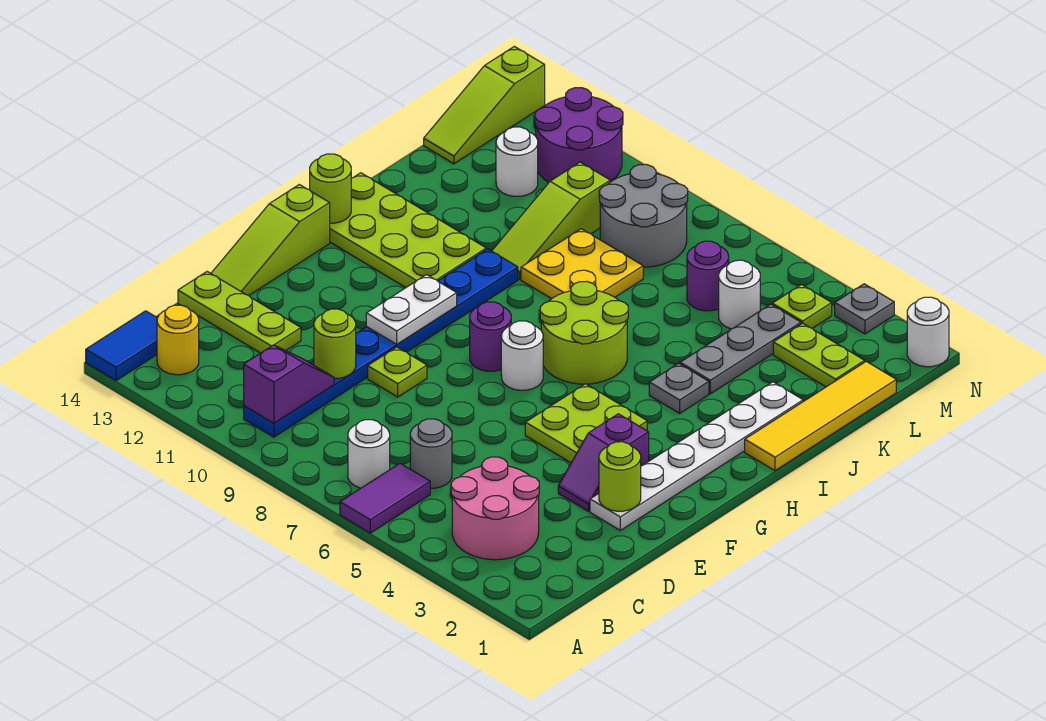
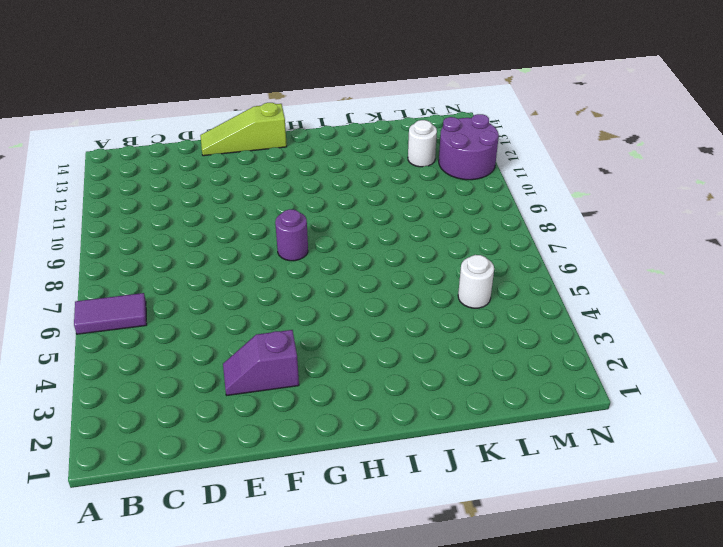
none -> blue tile A14:B14 level 1
none -> pink round brick B3:C4 level 1
none -> white round brick B7 level 1
none -> blue plate B10:I10 level 1

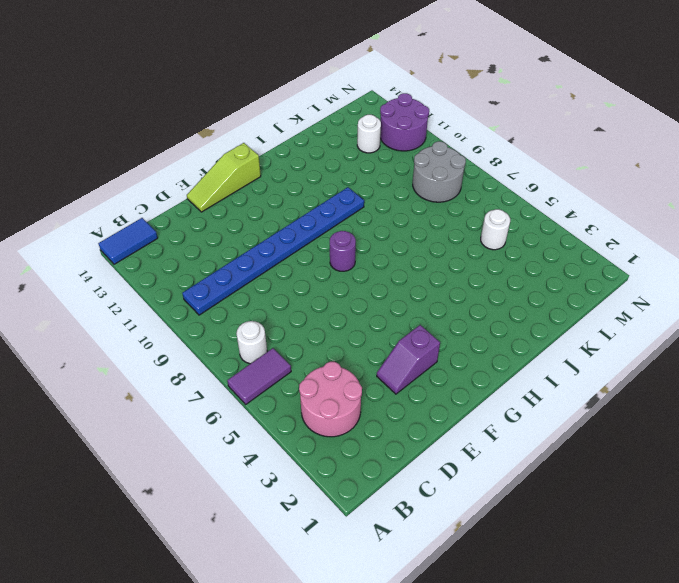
none -> yellow round brick B13 level 1
none -> grey round brick C6 level 1
none -> lime plate D12:D14 level 1
none -> white plate E2:J2 level 1

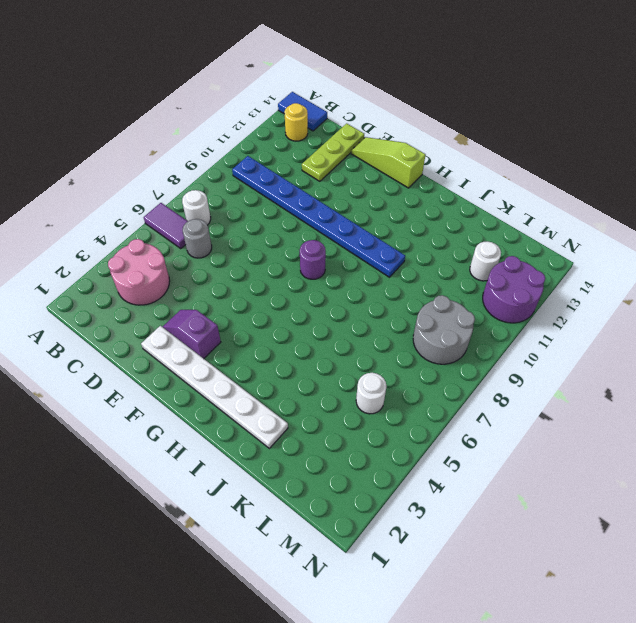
none -> lime plate E9 level 1
none -> lime plate F4:G5 level 1
none -> white round brick G7 level 1
none -> lime round brick H6:I7 level 1

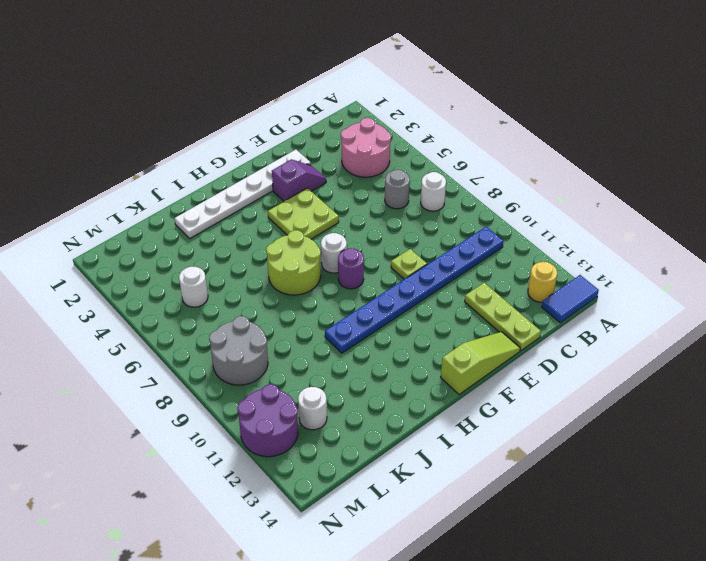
none -> purple tile A6:B6 level 1
none -> lime plate H11:I14 level 1
none -> yellow tile I1:L1 level 1
none -> grey plate I4 level 1

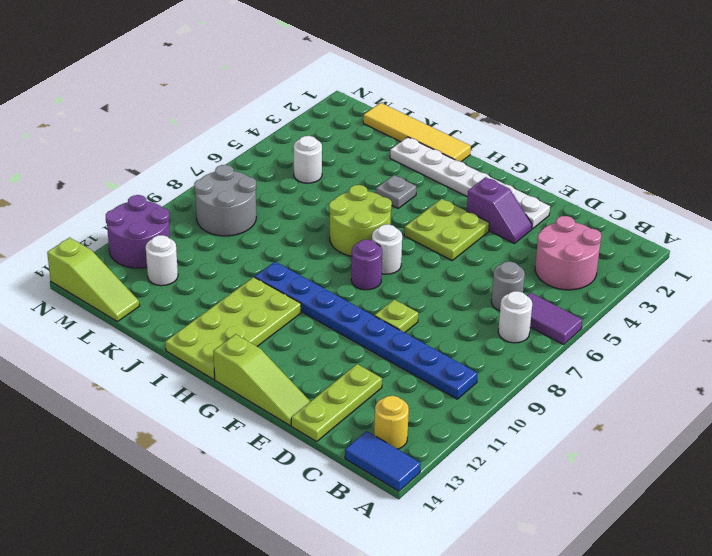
none -> grey plate J4:L4 level 1
none -> yellow plate J8:K9 level 1
none -> lime slope J10:L10 level 1 top L
none -> lime plate L2:L3 level 1

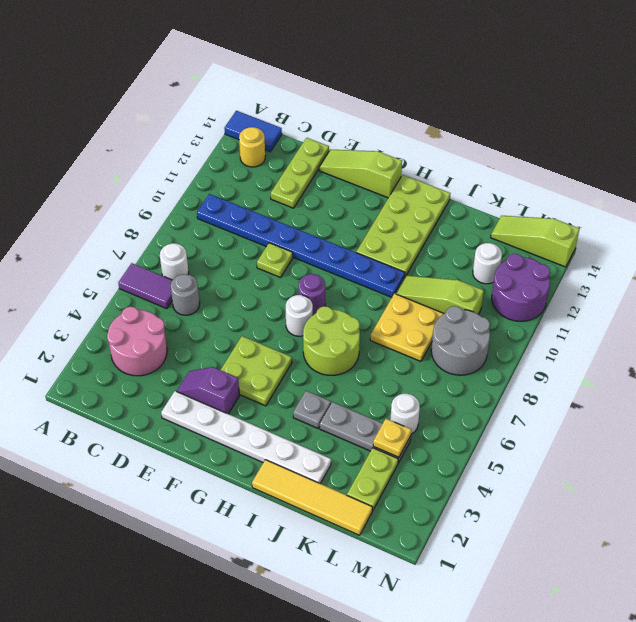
yellow plate L4 level 2 -> none
none -> purple round brick L6 level 1
none -> lime plate M4 level 1
none -> white round brick N1 level 1
none -> grey plate N3 level 1

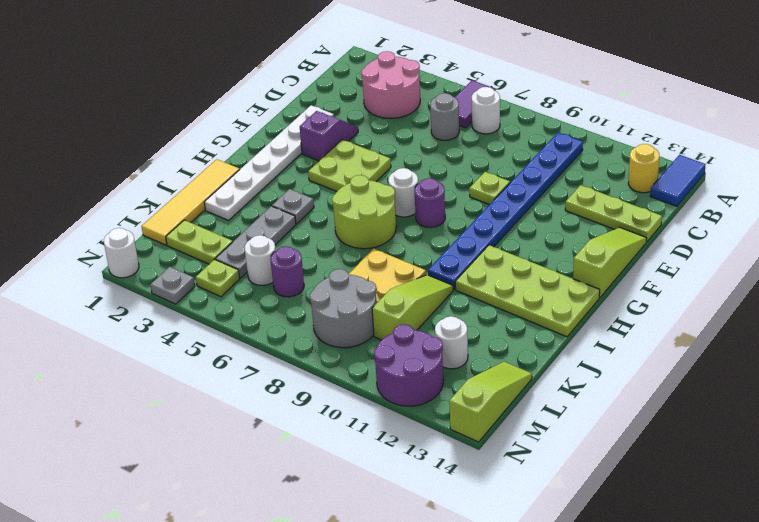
none -> purple slope B10:C10 level 2 top B
none -> lime round brick D10 level 2
none -> lime round brick E2 level 2
none -> white plate F10:G10 level 2

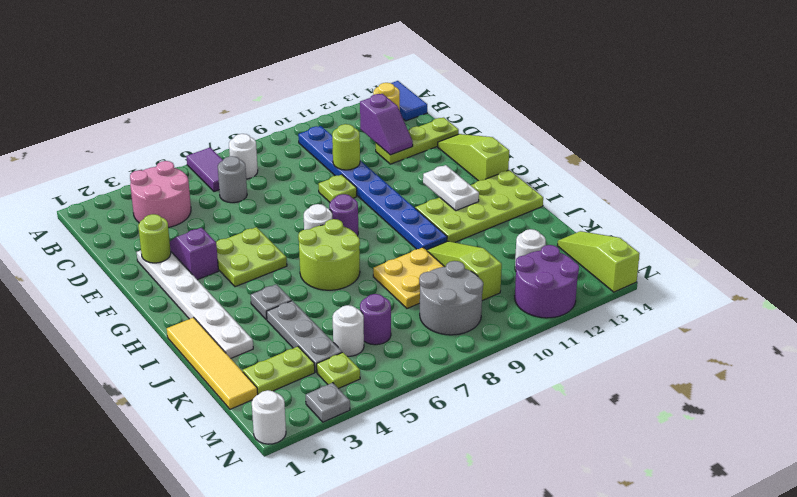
purple slope C12:D12 level 2 top C -> purple slope B10:C10 level 2 top B
white plate G12:H12 level 2 -> white plate F10:G10 level 2
none -> lime round brick H14 level 2

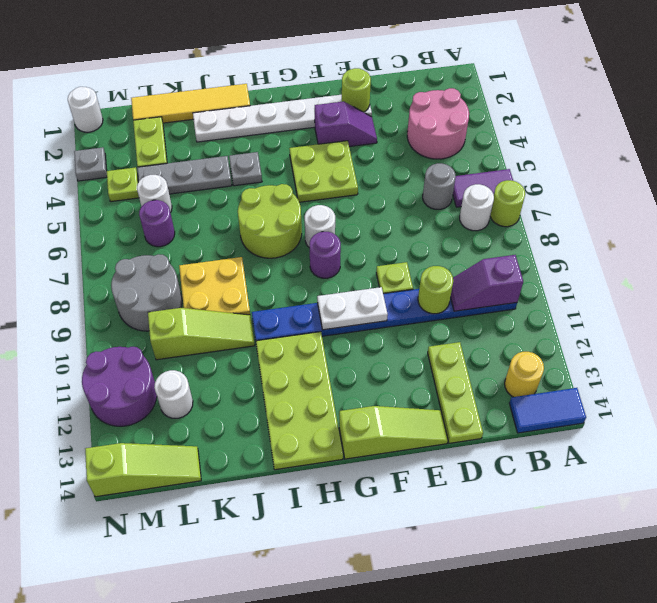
lime round brick A7 level 1 -> lime round brick H14 level 2

